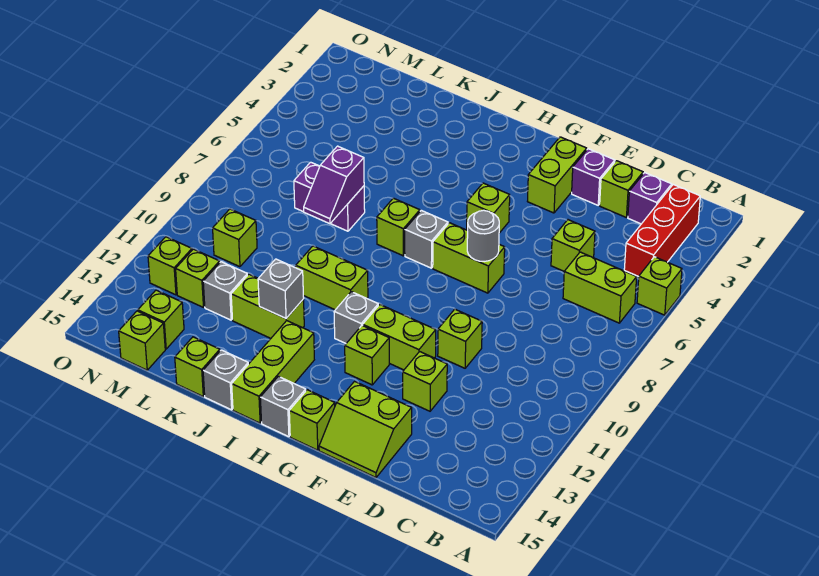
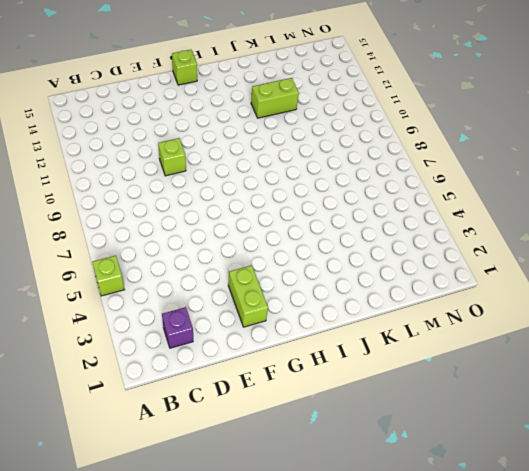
none -> red brick B2:B4 level 1
none -> lime brick B6:C6 level 1
none -> lime brick D2 level 1
none -> lime brick D5 level 1

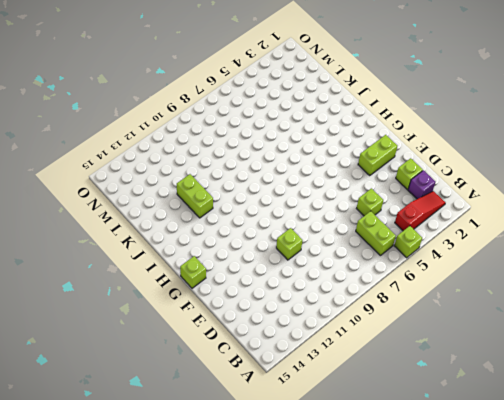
red slope B2:B4 level 1 top 4 -> red brick B2:B4 level 1
none -> purple brick E2 level 1
none -> lime brick E12 level 1
none -> lime slope E14:F15 level 1 top 14
none -> lime brick F7:G7 level 1

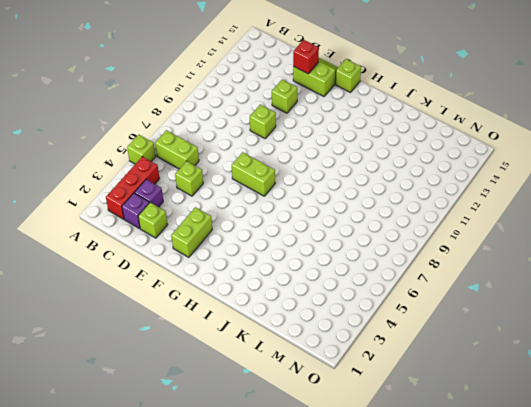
purple brick C3 level 1 -> purple brick E2 level 1
red brick E14 level 2 -> none
none -> lime brick F11:G11 level 1
none -> lime brick G5 level 1
none -> lime brick G12 level 1
none -> grey brick H7 level 1

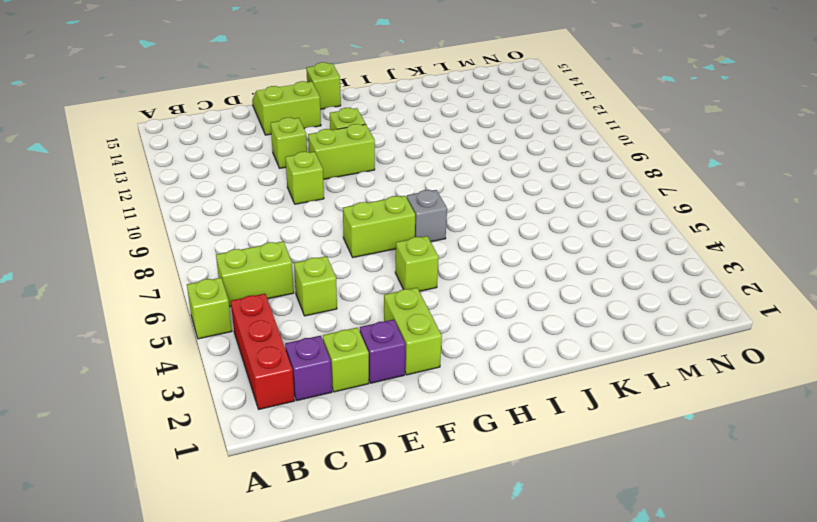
none -> grey brick H11 level 1
none -> grey brick H15 level 1
none -> lime brick I7 level 1
none -> lime brick I10:J10 level 1

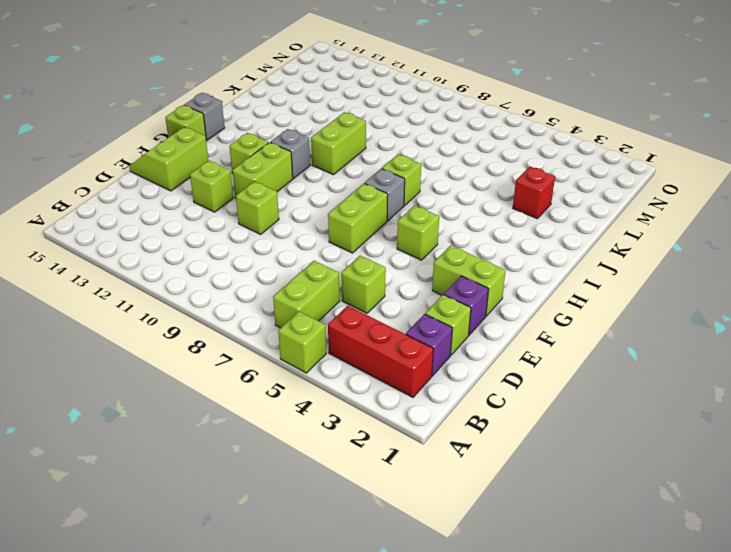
red brick K3 level 1 -> none
none -> lime brick I13:I15 level 1
none -> lime brick J12:K12 level 1
none -> grey brick J15 level 1
none -> purple brick K7:L7 level 1

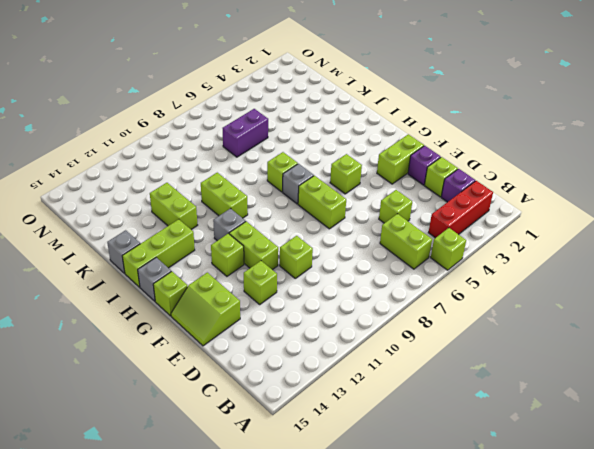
purple brick L6:L7 level 1 -> purple brick K7:L7 level 1
none -> lime brick K15 level 1
none -> grey brick L12 level 1
none -> lime brick M10 level 1
none -> lime brick M12 level 1

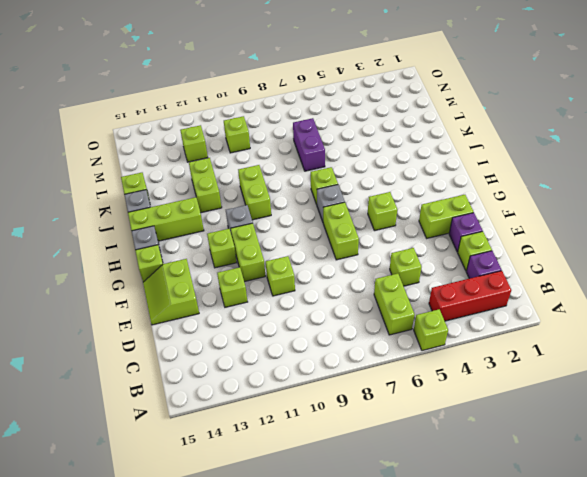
none -> grey brick L12 level 1
none -> lime brick M14 level 1
none -> lime brick M15 level 1
none -> lime brick N12 level 1

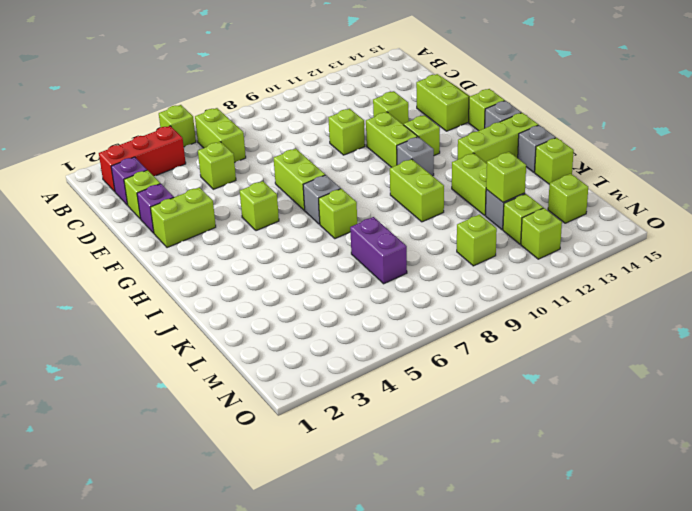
lime brick L12 level 2 -> lime brick M15 level 1
none -> grey round brick F7 level 2
none -> grey brick J12 level 2
none -> purple slope K7:K8 level 2 top 7

